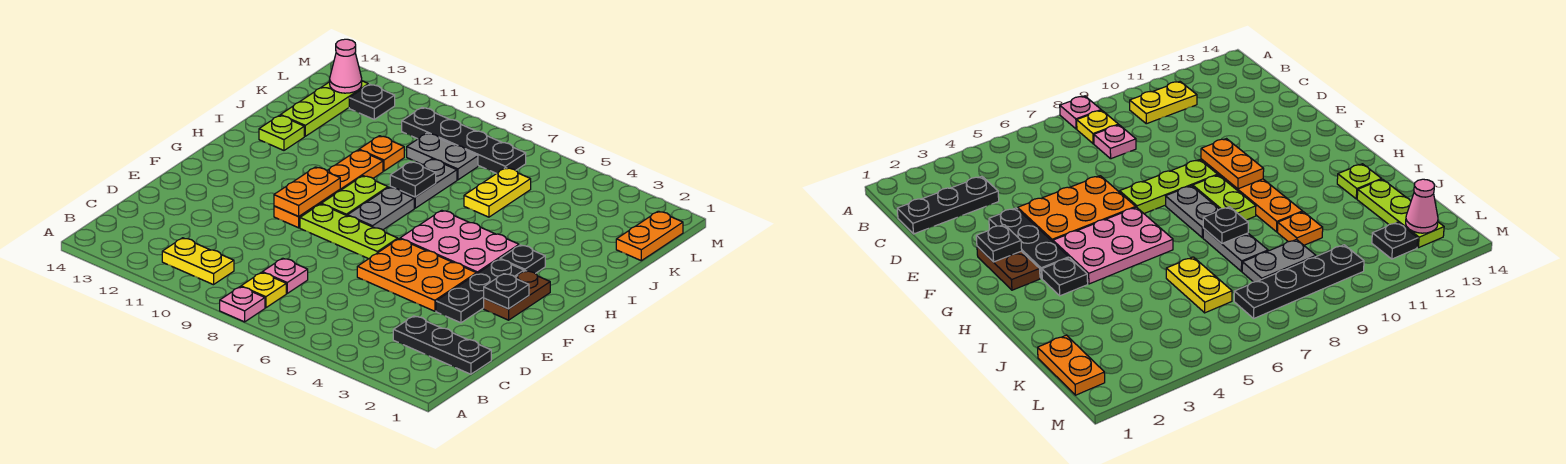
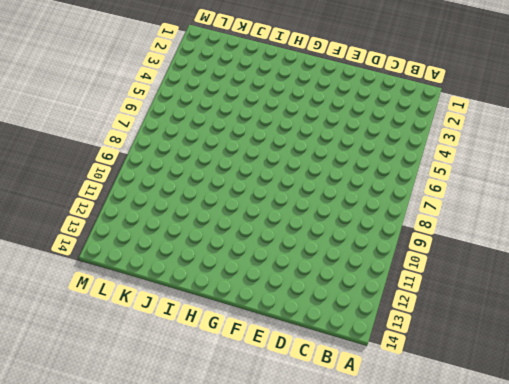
none -> pink plate A8 level 1
none -> yellow plate B8 level 1
none -> yellow plate B10:B11 level 1

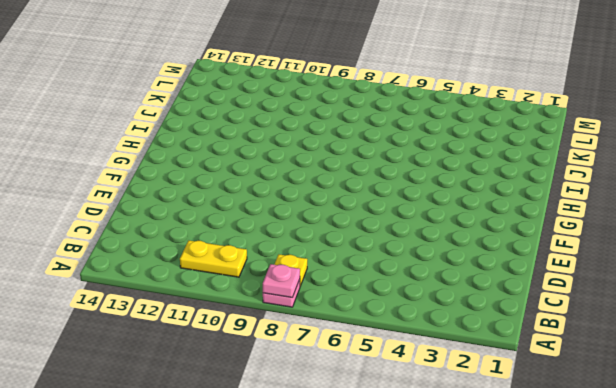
pink plate A8 level 2 -> pink plate C8 level 1
none -> black plate C1:C3 level 1
none -> black plate E3:G3 level 1
none -> orange plate E4:F6 level 1

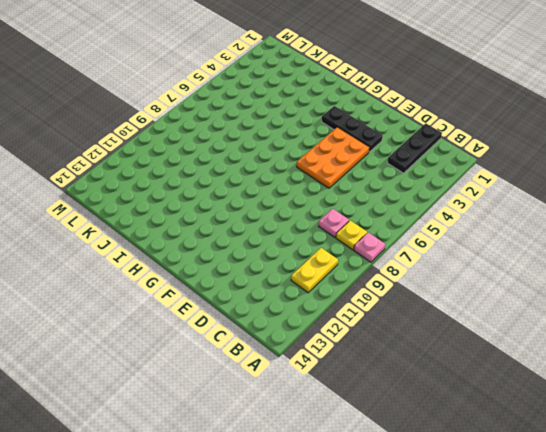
none -> brown plate F2:G2 level 1
none -> lime plate F7:F9 level 1
none -> orange plate F10:I10 level 1

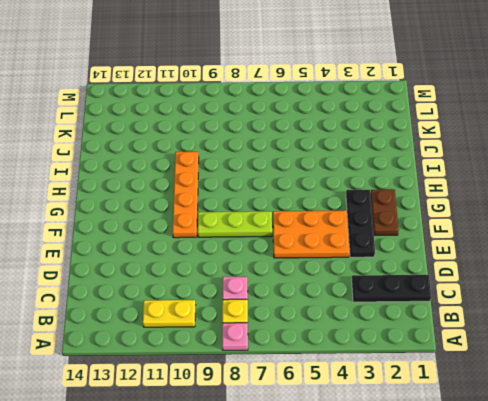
none -> pink plate G4:H6 level 1
none -> grey plate G8:H8 level 1
none -> lime plate G9:H9 level 1

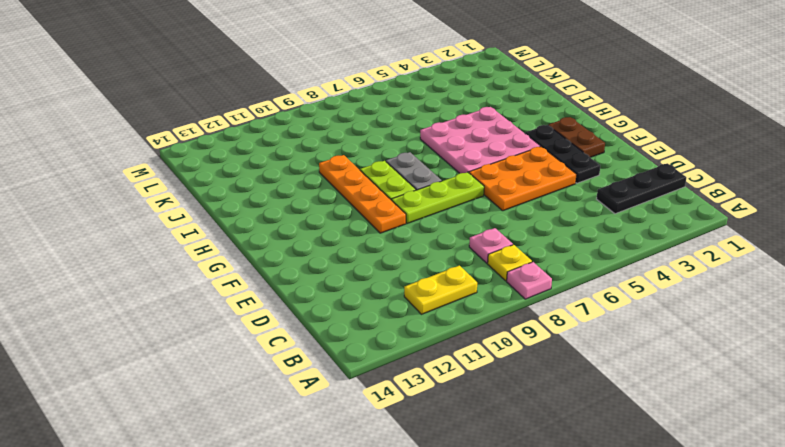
pink plate G4:I6 level 1 -> pink plate G4:H6 level 1
none -> black plate H3 level 1
none -> grey plate I8:J8 level 1
none -> lime plate I13 level 1

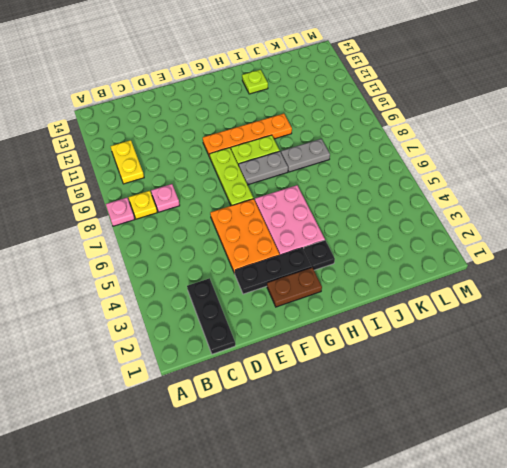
none -> yellow plate J6:K6 level 1
none -> orange plate J10 level 1
none -> lime plate J13:L13 level 1

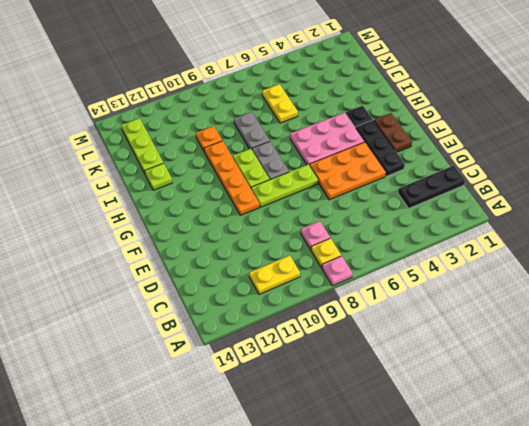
none -> orange plate K1:L1 level 1
none -> grey plate K8:K9 level 1
none -> black plate L7:L10 level 1

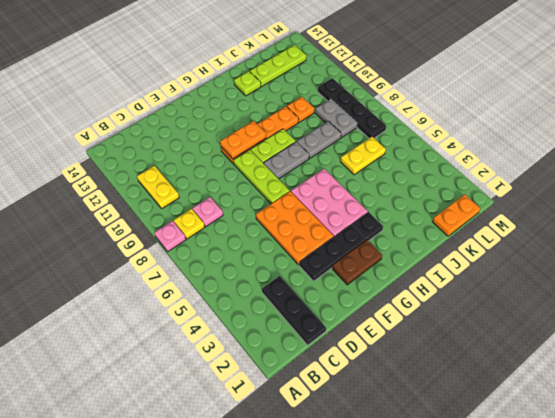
none -> black plate L12 level 1
none -> black plate F2 level 2
none -> black plate I8 level 2

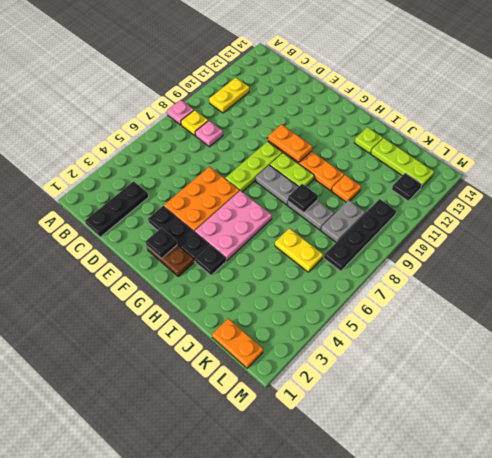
none -> pink cone L13 level 2

